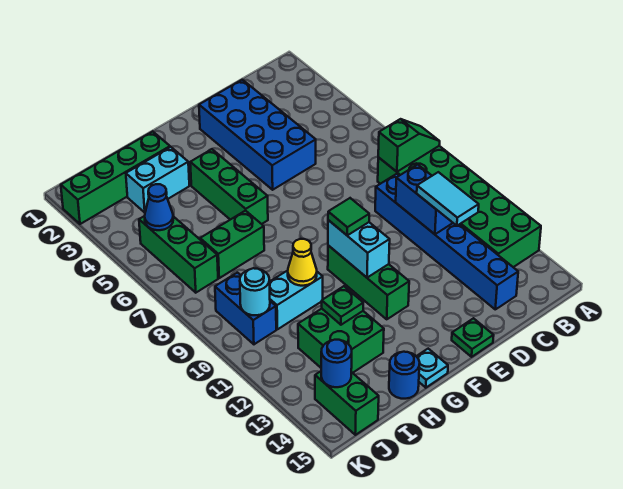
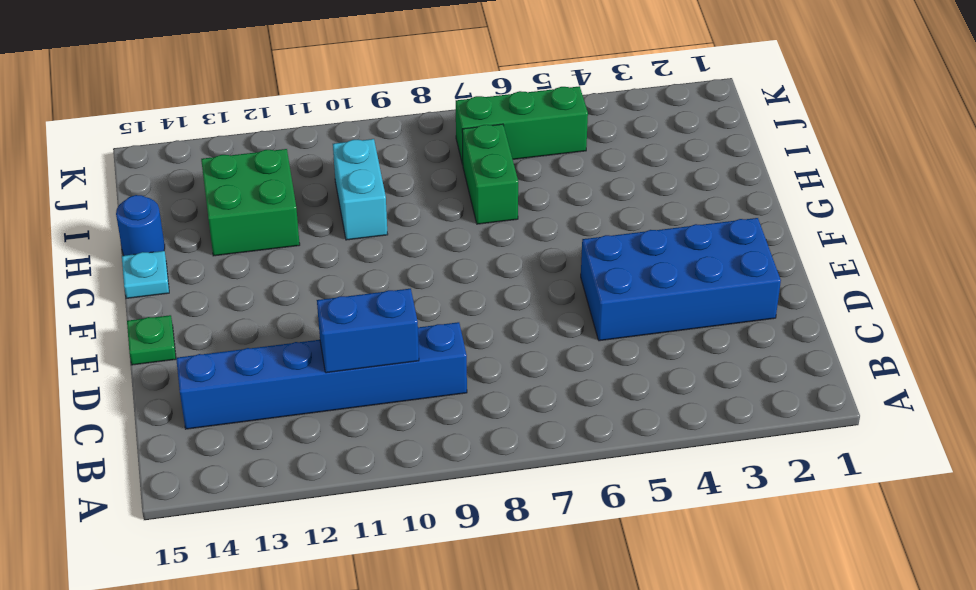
none -> green brick A8:B13 level 1
none -> green brick F10:F12 level 1
none -> green brick G4:G6 level 1

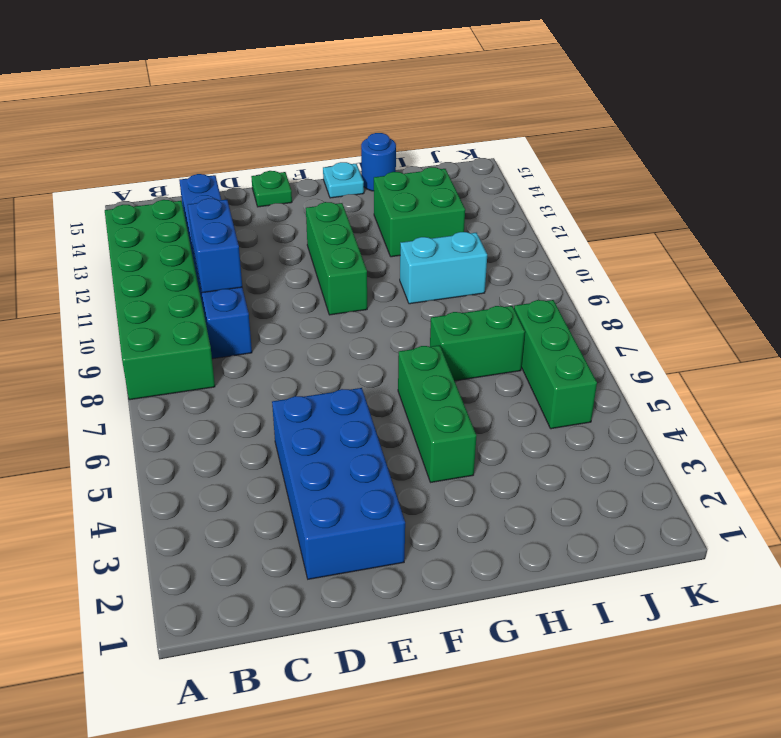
none -> green brick H2:K2 level 1
none -> cyan brick H3:I3 level 1
none -> blue brick J9:J10 level 1

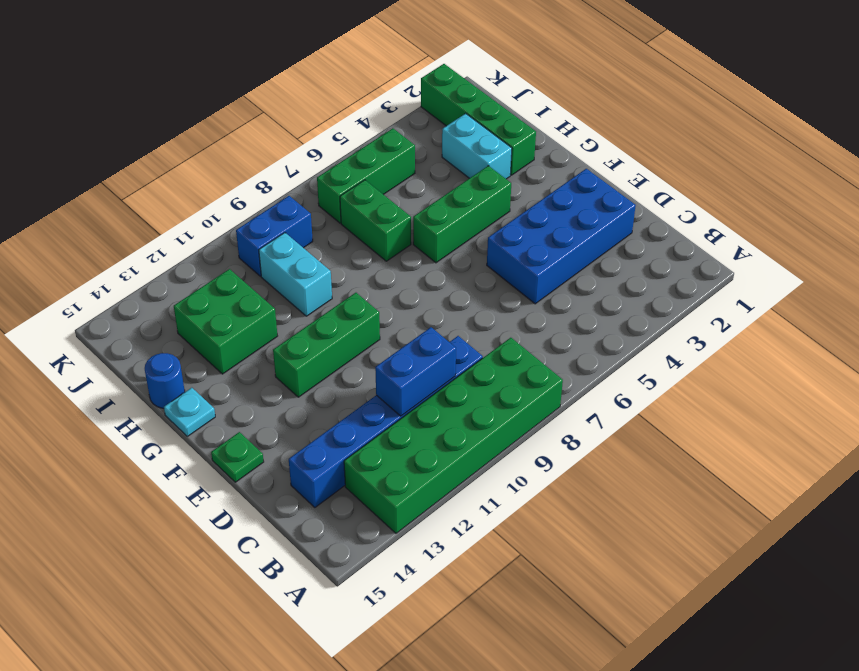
none -> green brick J14:J15 level 1
none -> green slope A8:B8 level 2 top B
none -> cyan brick F10:F11 level 2

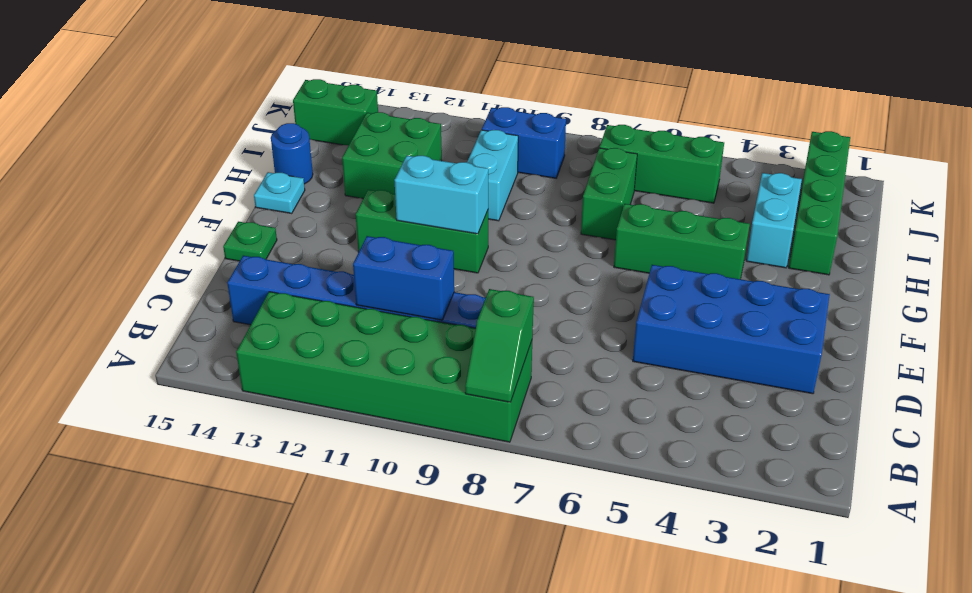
none -> yellow cone H10 level 2
none -> green plate H12 level 2
none -> blue cone J5 level 2

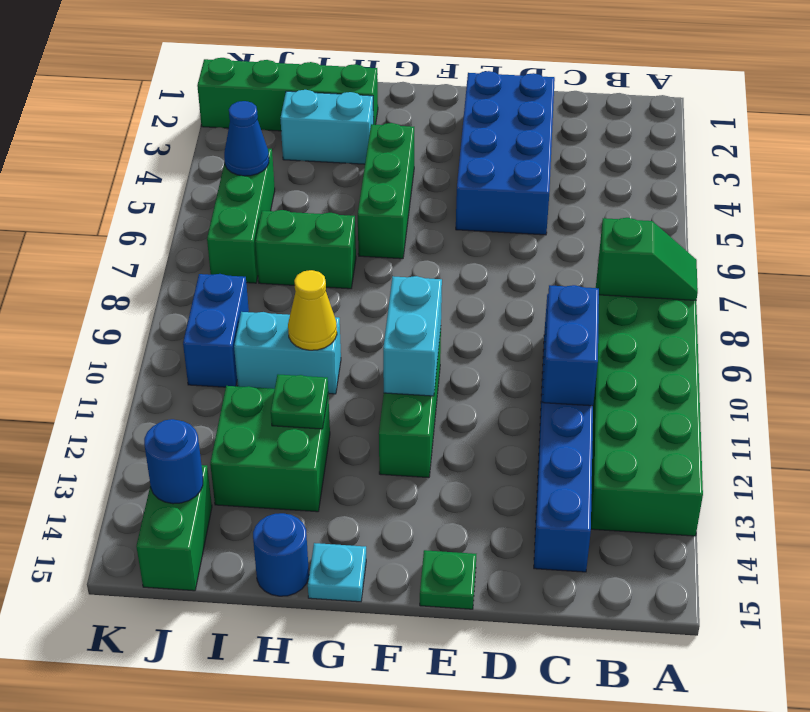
none -> cyan round brick J10 level 2
none -> cyan tile C11:C12 level 3
none -> green tile F10 level 3

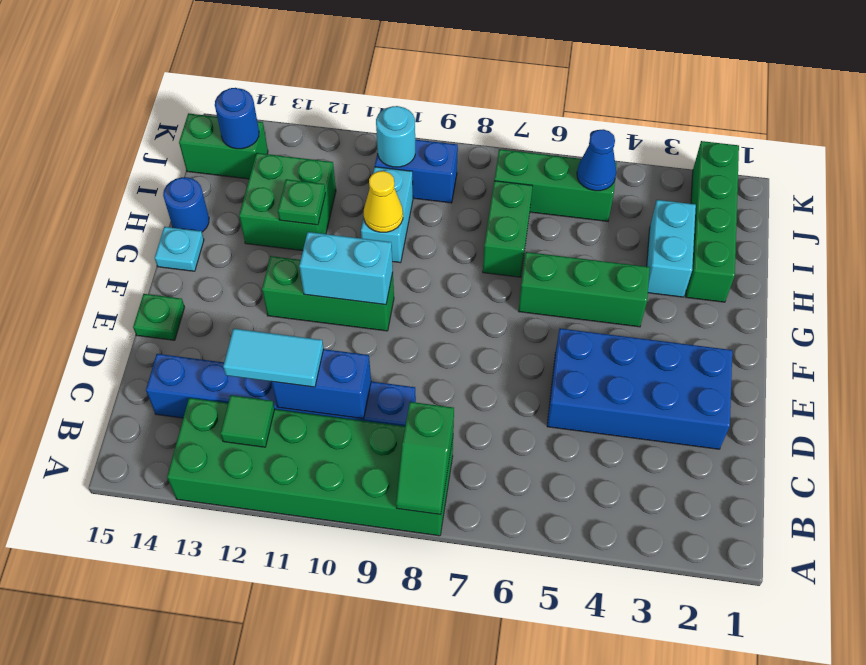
green tile B12 level 2 -> green tile F10 level 3

